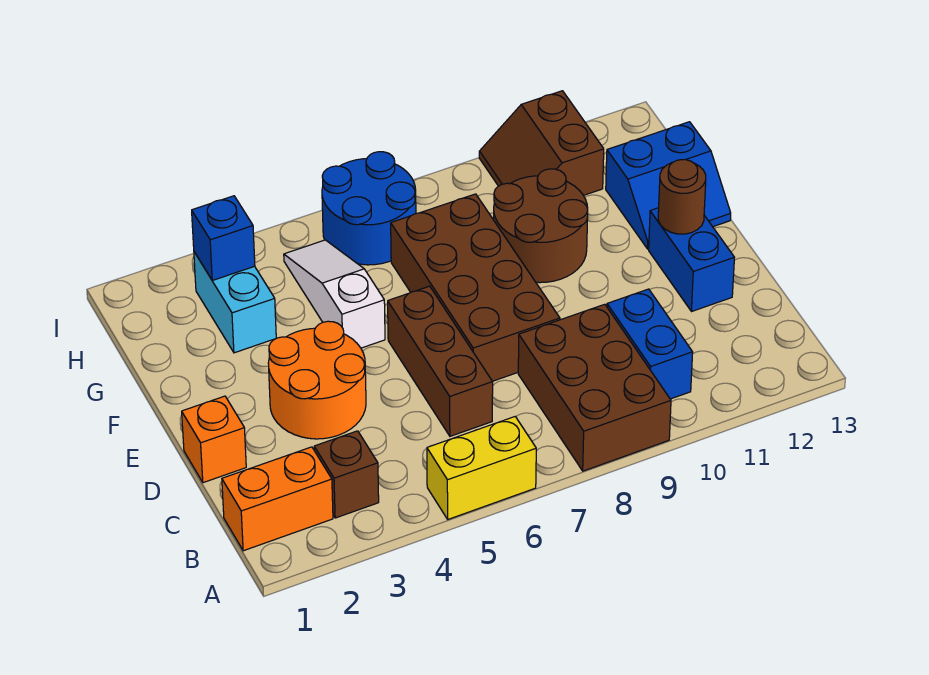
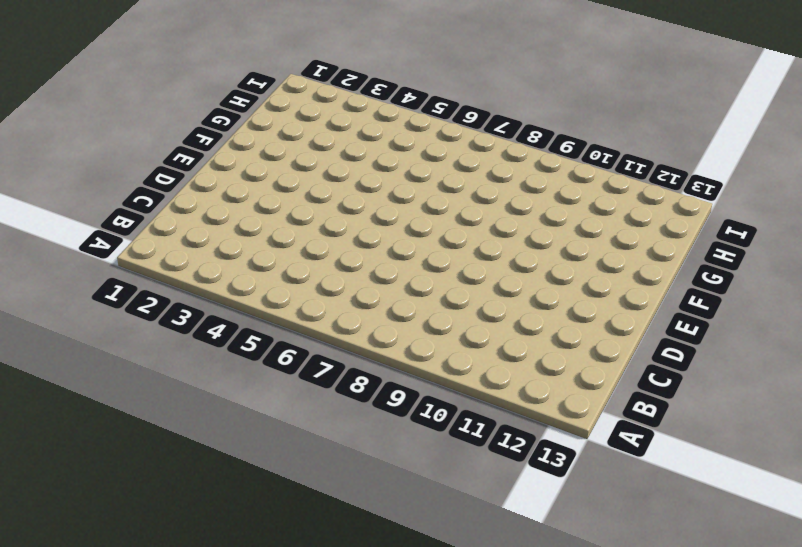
none -> yellow brick A5:A6 level 1
none -> brown brick A8:C9 level 1
none -> orange brick B1:B2 level 1

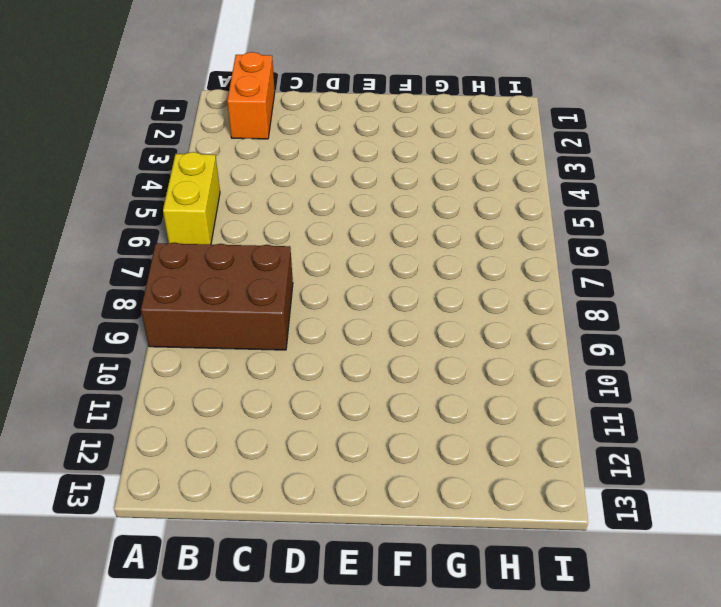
none -> brown brick B3 level 1
none -> blue brick B10:C10 level 1
none -> brown brick C6:E6 level 1

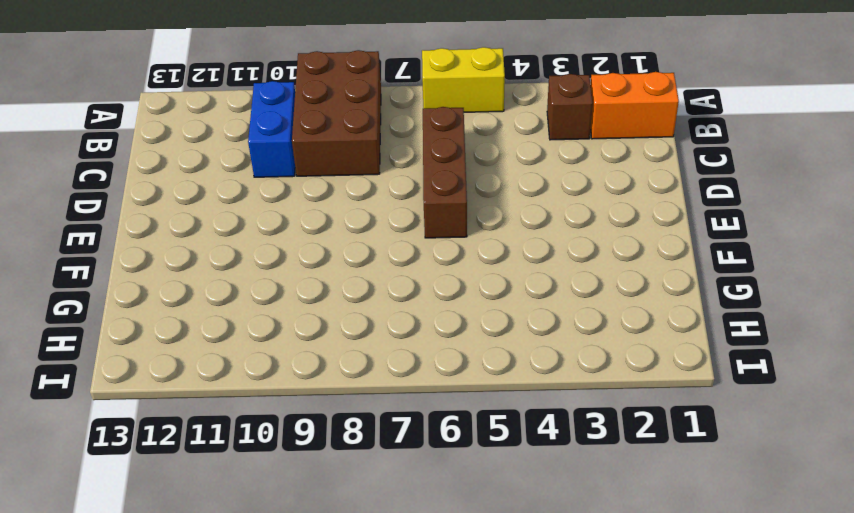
none -> orange brick D1 level 1
none -> orange round brick D3:E4 level 1
none -> brown brick D7:G8 level 1

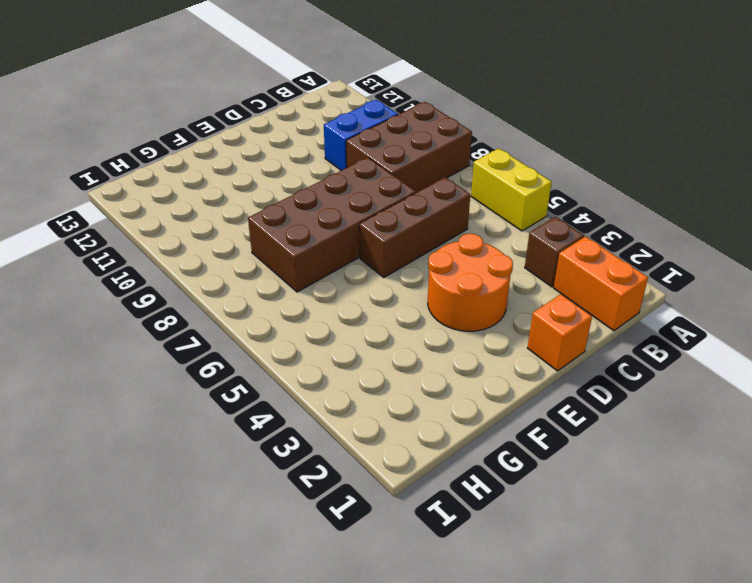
none -> blue brick D12:E12 level 1
none -> white slope F5:H5 level 1 top F
none -> brown round brick F9:G10 level 1

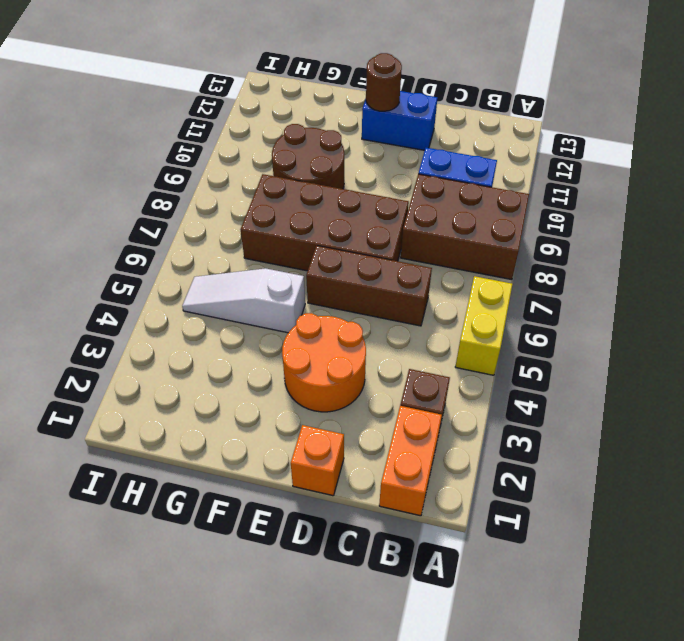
none -> blue slope F12:G13 level 1 top G
none -> cyan brick G3:H3 level 1
none -> blue round brick H6:I7 level 1

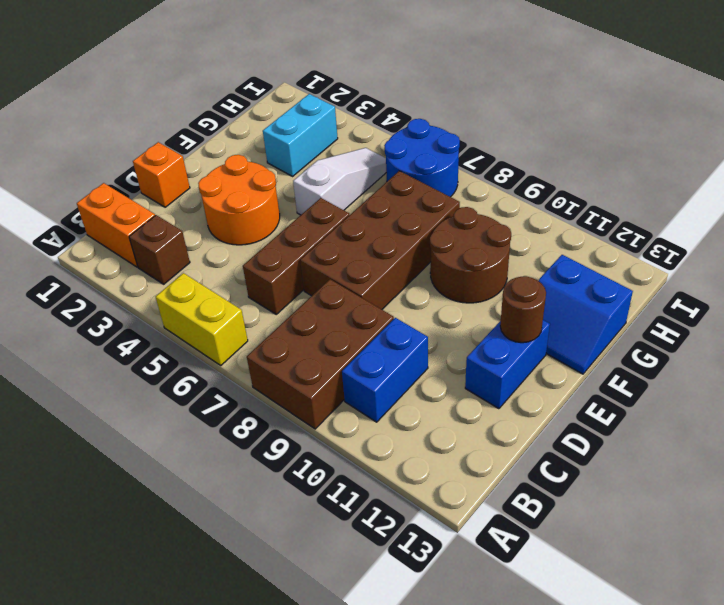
none -> brown slope H10:I11 level 1 top 11
none -> blue brick H3 level 2

